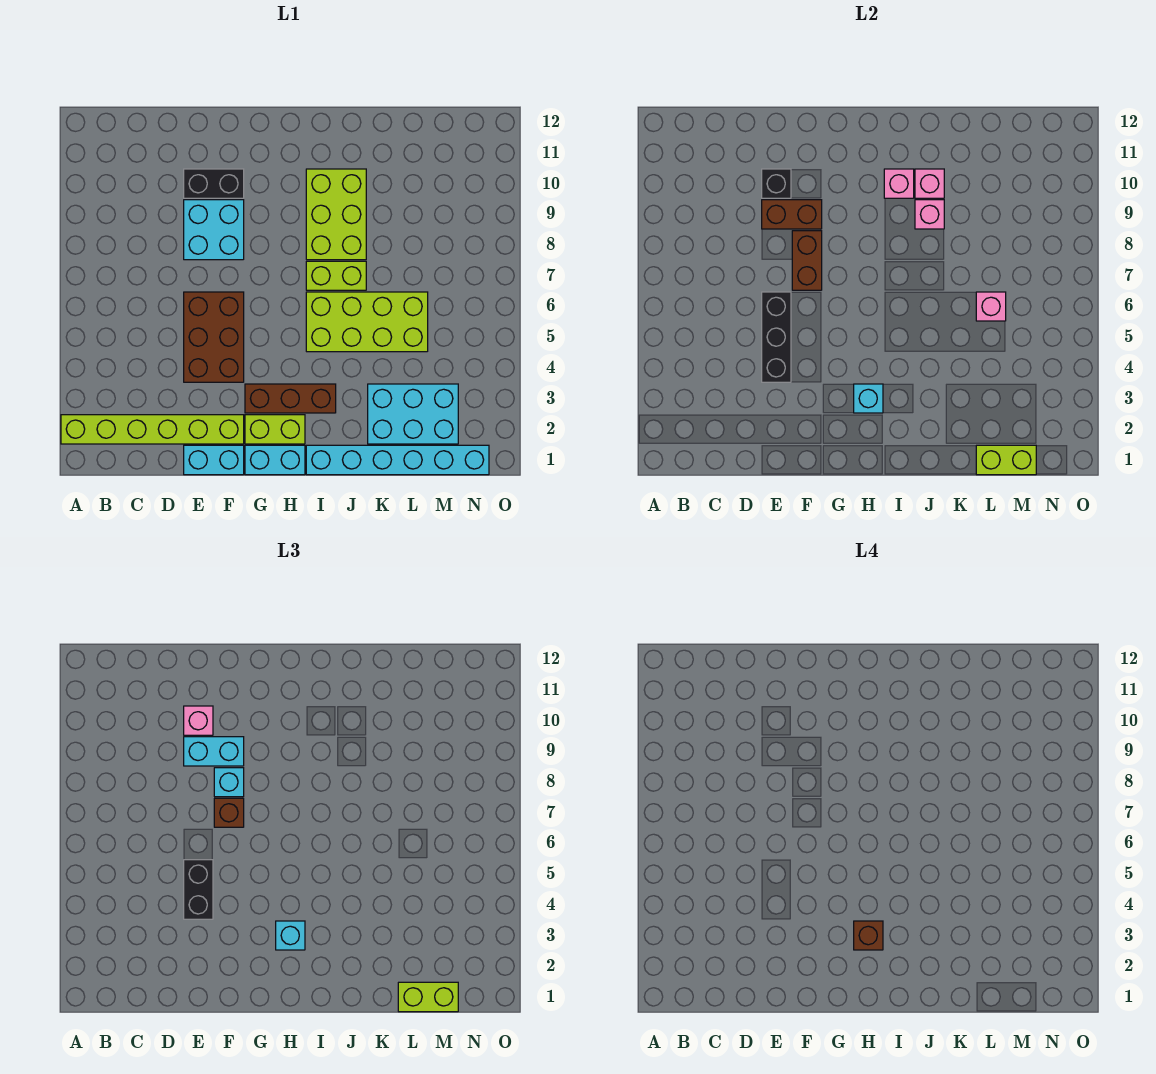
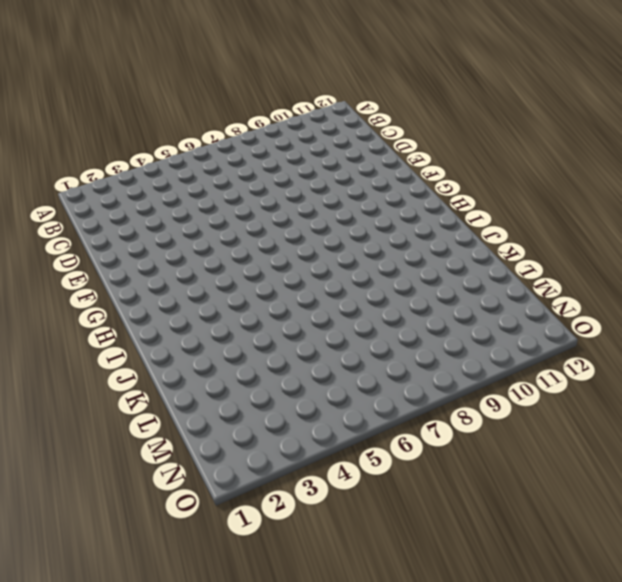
none -> lime brick A2:F2 level 1
none -> cyan brick E1:F1 level 1
none -> brown brick E4:F6 level 1
none -> cyan brick E8:F9 level 1

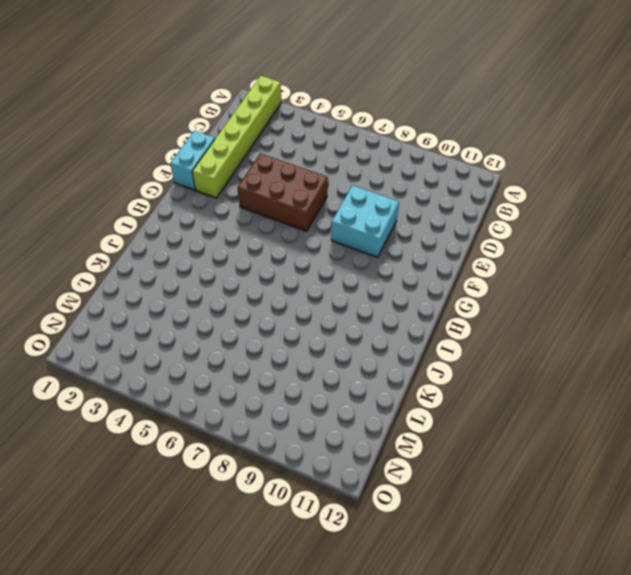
none -> black brick E10:F10 level 1
none -> cyan brick G1:H1 level 1
none -> lime brick G2:H2 level 1
none -> brown brick G3:I3 level 1

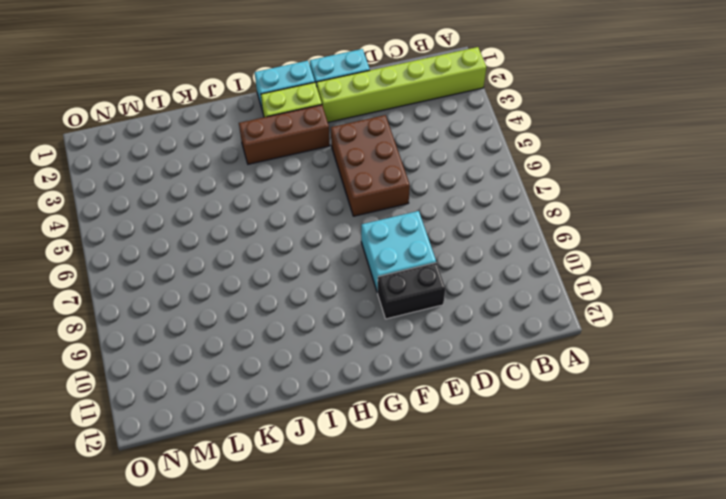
none -> cyan brick I1:N1 level 1
none -> lime brick I5:L6 level 1
none -> lime brick I7:J7 level 1
none -> lime brick I8:J10 level 1

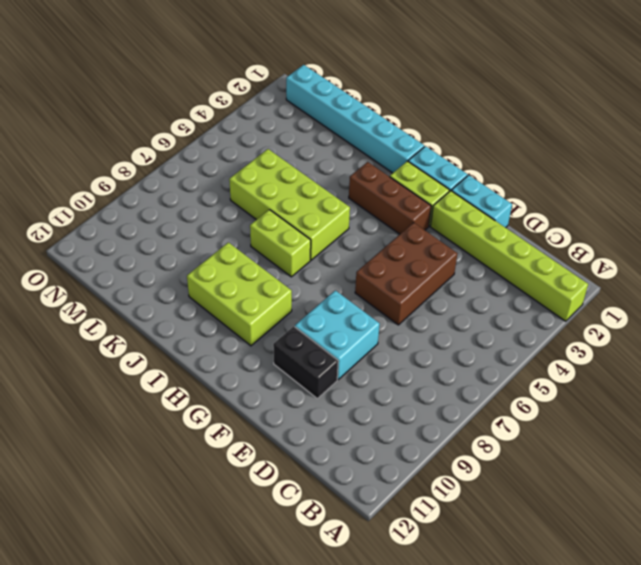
lime brick H9:J10 level 1 -> lime brick I8:J10 level 1
none -> cyan brick K2:M3 level 1
none -> black brick E4:E6 level 2
none -> brown brick E9:F9 level 2
none -> black brick E10 level 2

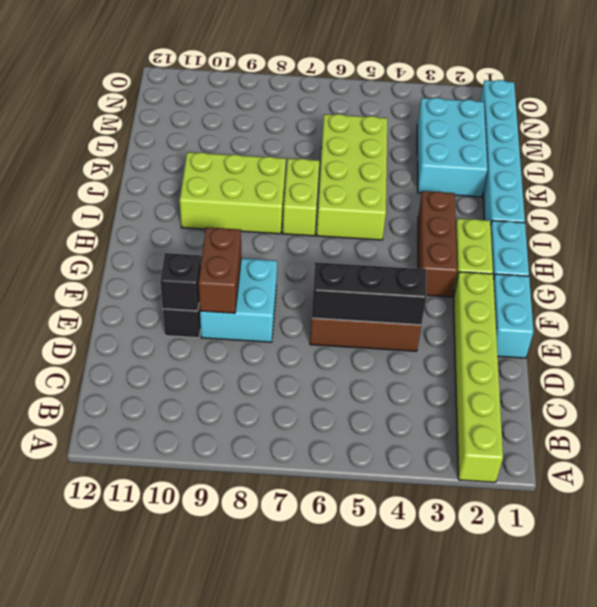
none -> brown brick F7:F8 level 2
none -> cyan brick H3 level 2
none -> pink brick I10 level 2
none -> pink brick J9 level 2

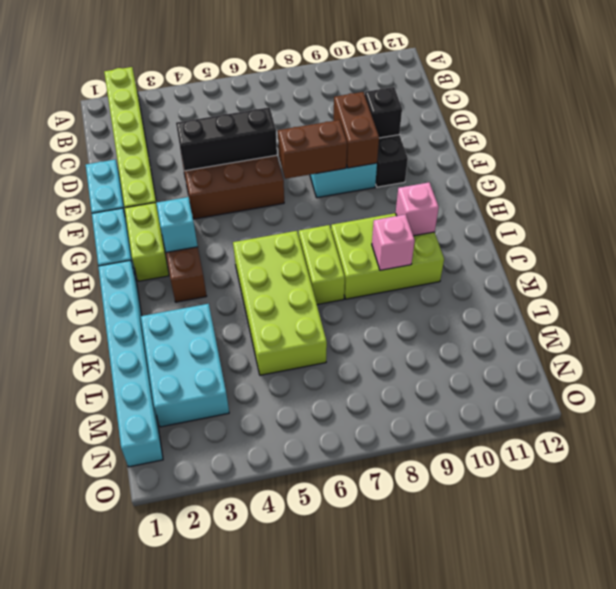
none -> pink brick J10 level 2
none -> lime brick L1:M1 level 2
none -> pink brick L6 level 2
none -> black brick E4:E5 level 3

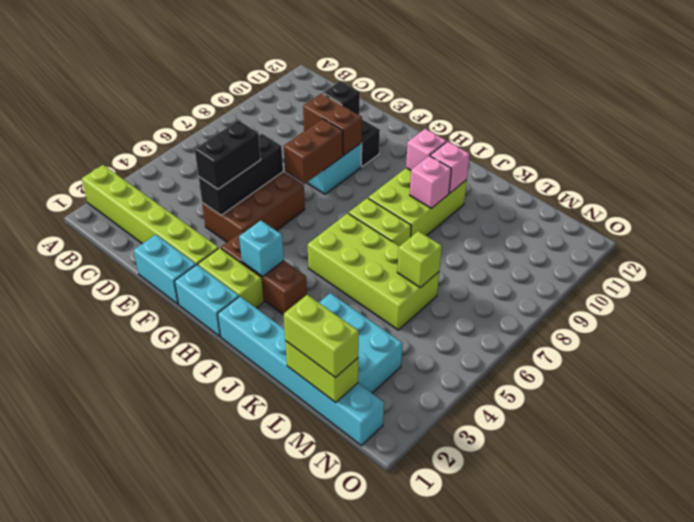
lime brick L6 level 2 -> pink brick L6 level 2
none -> cyan brick E9:F9 level 3
none -> pink brick E10 level 3
none -> brown brick F7 level 3
none -> cyan brick F8 level 3

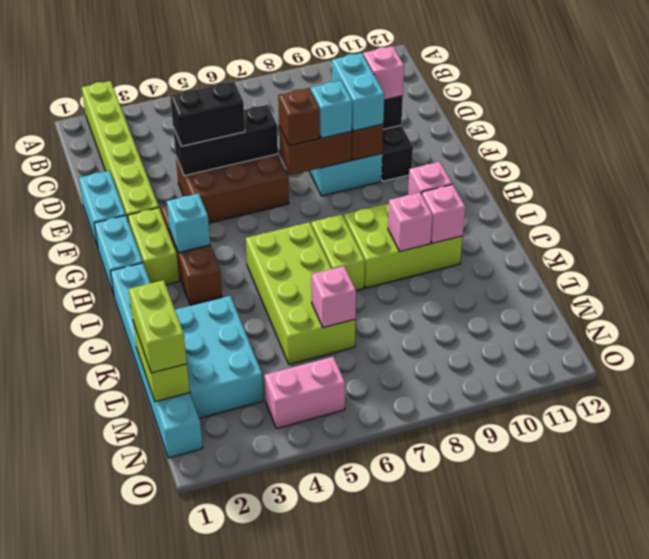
pink brick N4:N5 level 1 -> none
none -> cyan brick H3 level 3
none -> brown brick H3 level 4

